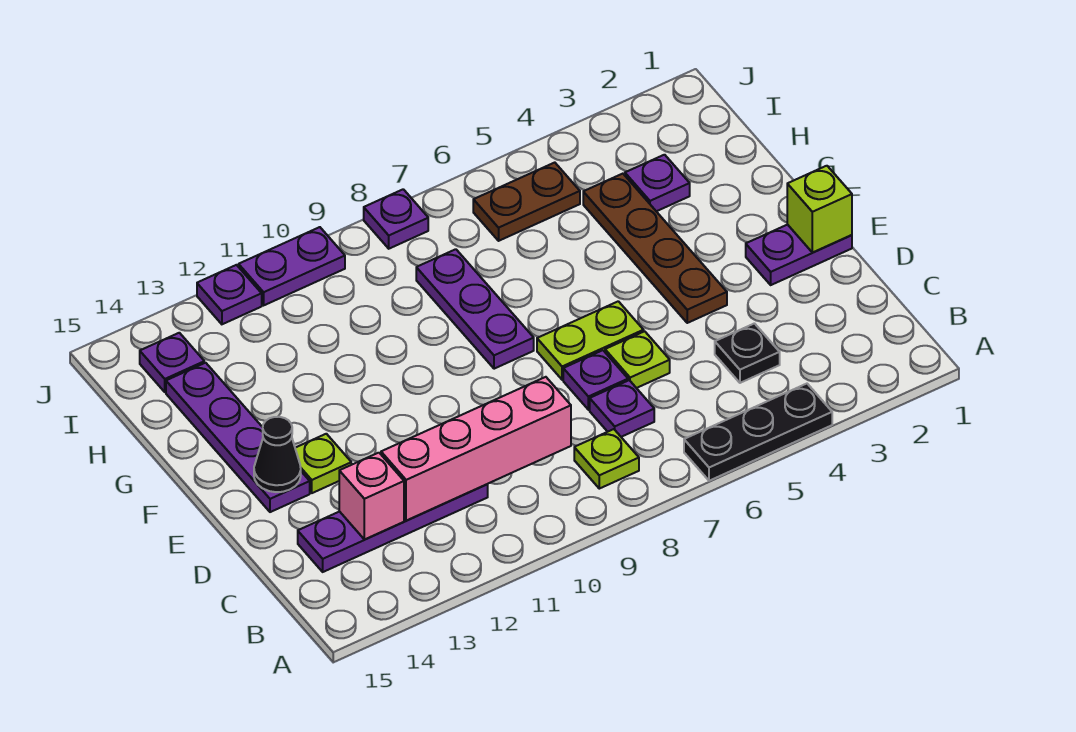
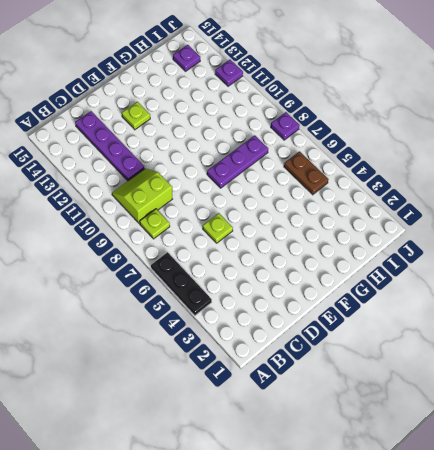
lime slope B9:C10 level 1 top 9 -> none
none -> black plate C4 level 1
none -> purple plate C7 level 1
none -> purple plate D7 level 1

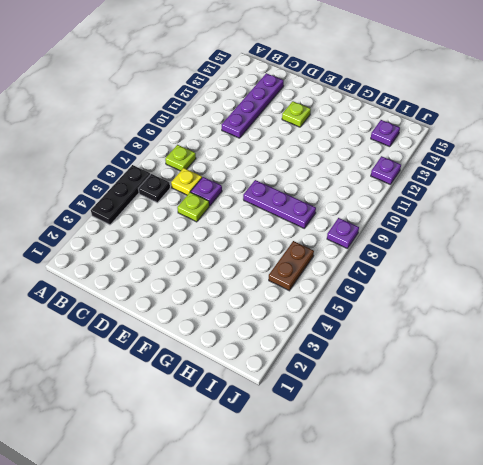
black plate B6 level 1 -> black plate C4 level 1
yellow plate C7 level 1 -> purple plate C7 level 1
none -> purple plate E1:E2 level 1
none -> brown plate E4:H4 level 1
none -> lime plate E6:E7 level 1

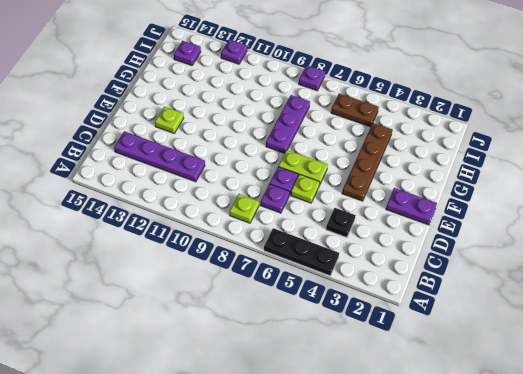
none -> purple plate E14:H14 level 1
none -> purple plate H3 level 1
none -> purple plate J10:J11 level 1

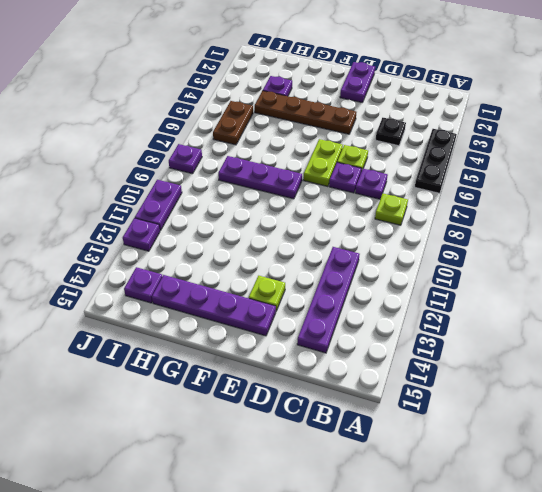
none -> pink brick C9:C12 level 2
none -> pink brick C13 level 2
none -> lime brick E1 level 2

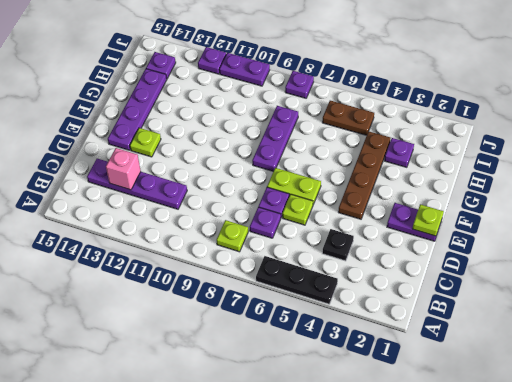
lime plate E1 level 2 -> lime brick E1 level 2
none -> pink brick C9:C12 level 2
none -> black cone E14 level 2

